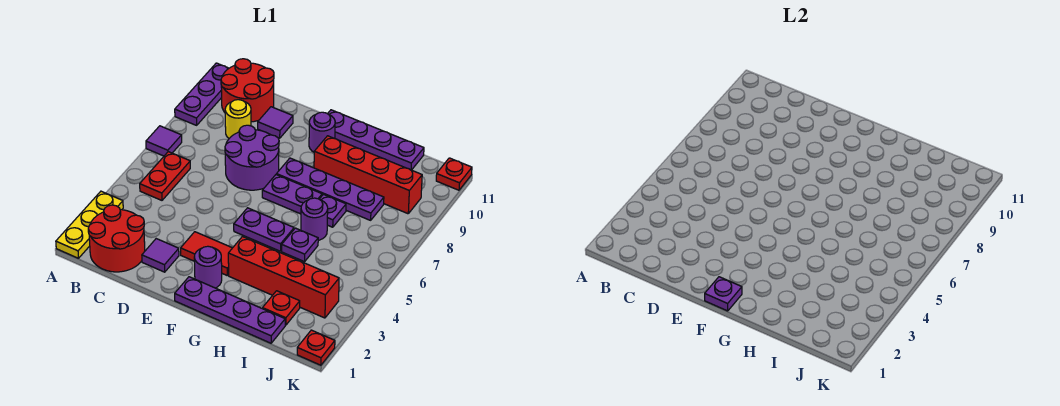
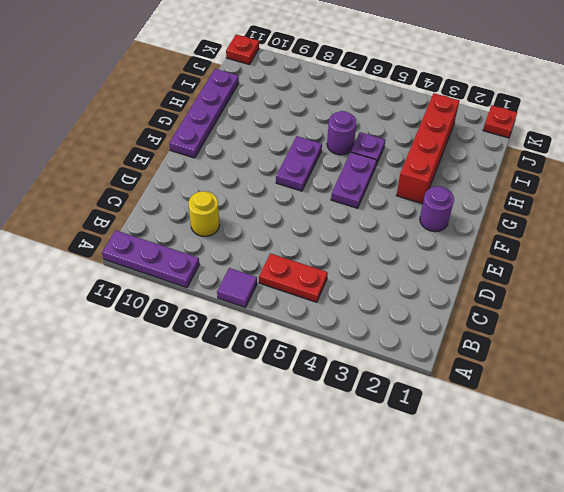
none -> yellow plate A1:A3 level 1
none -> red round brick B1:C2 level 1
none -> red round brick B10:C11 level 1

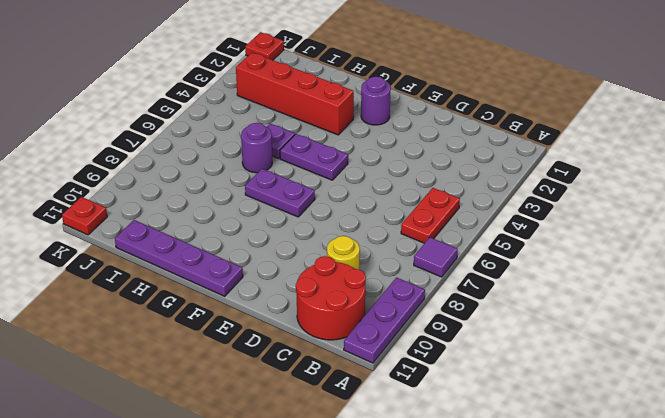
none -> yellow plate A1:A3 level 1
none -> red round brick B1:C2 level 1
none -> purple tile D2 level 1

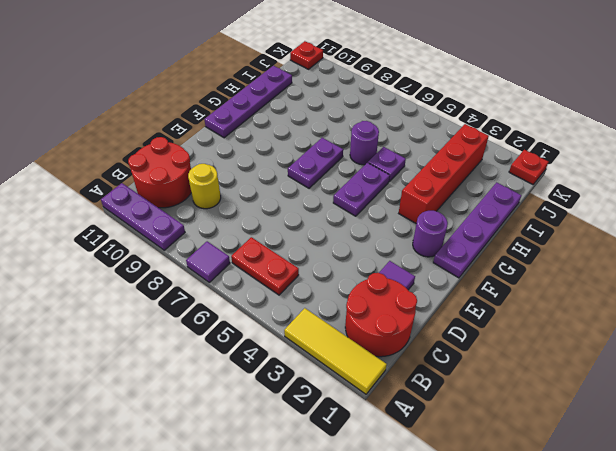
yellow tile A1:A3 level 1 -> yellow plate A1:A3 level 1
none -> purple round brick D7:E8 level 1
none -> purple tile D10 level 1
none -> red tile E3:F3 level 1

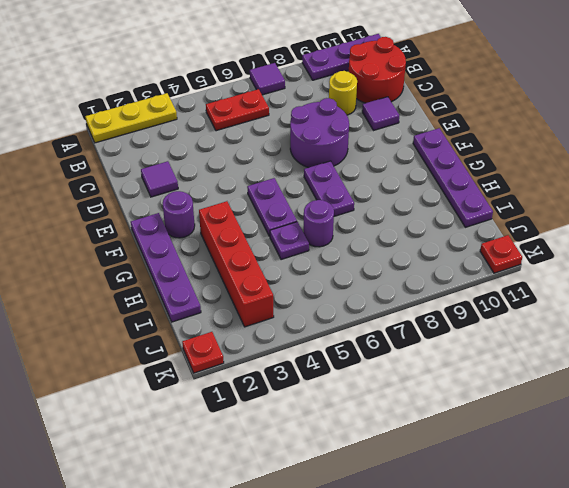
none -> red round brick B1:C2 level 1
none -> red tile E3:F3 level 1
none -> purple plate F8:I8 level 1

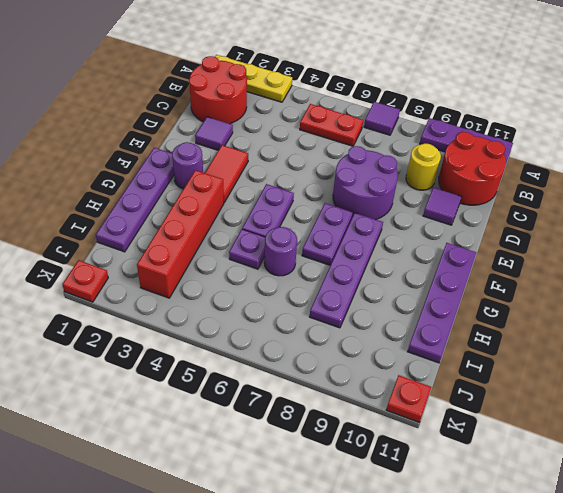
none -> purple round brick F10 level 1
none -> red brick G9:J9 level 1
none -> purple plate H7 level 1

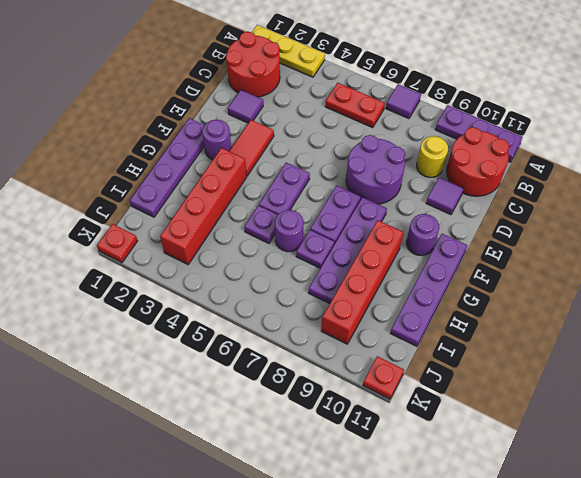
none -> red plate I2 level 1
none -> purple plate F1 level 2

